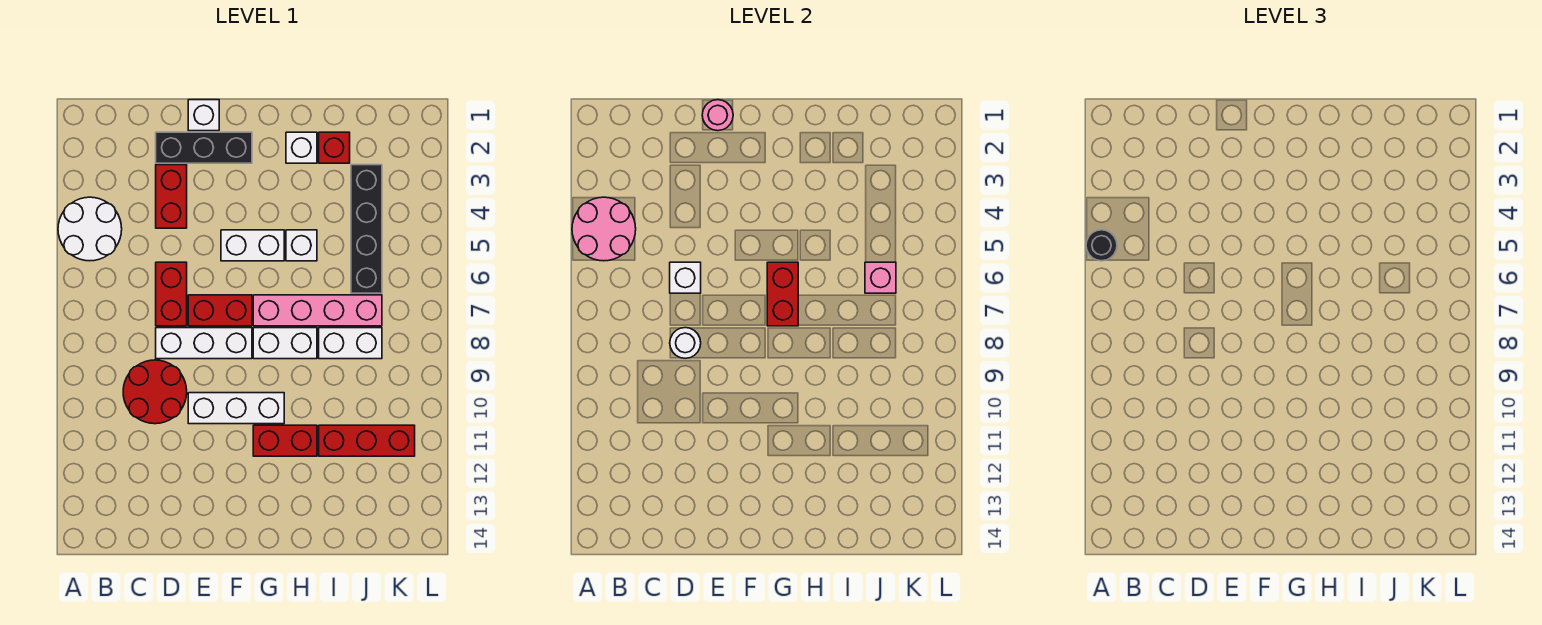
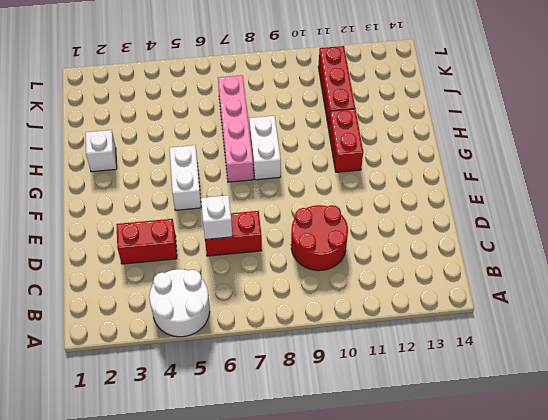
none -> black brick D2:F2 level 1
none -> white brick D8:F8 level 1
none -> white brick E1 level 1

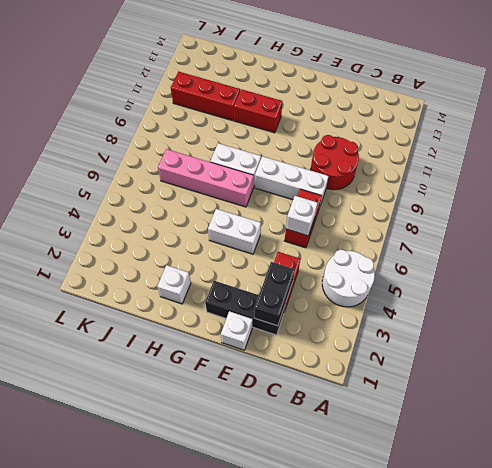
black brick D2:D3 level 2 -> none
none -> red brick E7:F7 level 1
none -> white brick E10:G10 level 1
none -> white brick H5 level 1

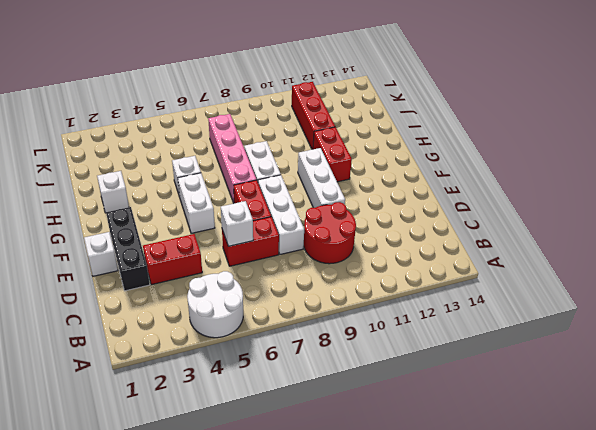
none -> red brick I2 level 1
none -> white brick I8:J8 level 1
none -> black brick J3:J6 level 1

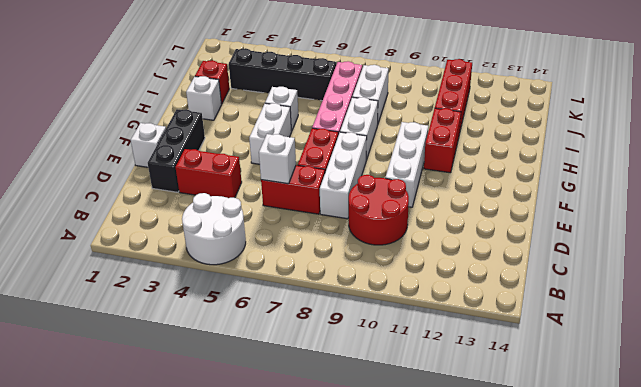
none -> pink round brick A4:B5 level 2
none -> white round brick D8 level 2
none -> pink round brick E1 level 2

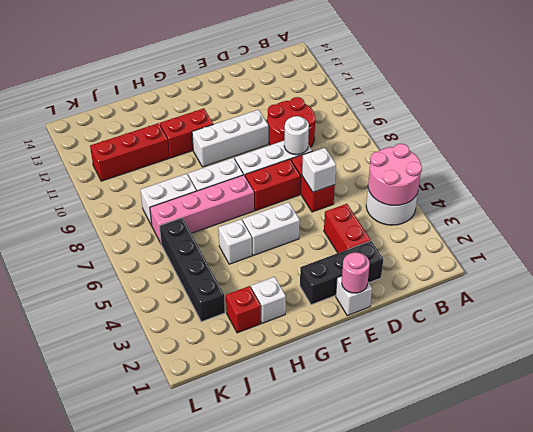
none -> red brick G6:G7 level 2
none -> pink brick J6 level 2
none -> black round brick A5 level 3

